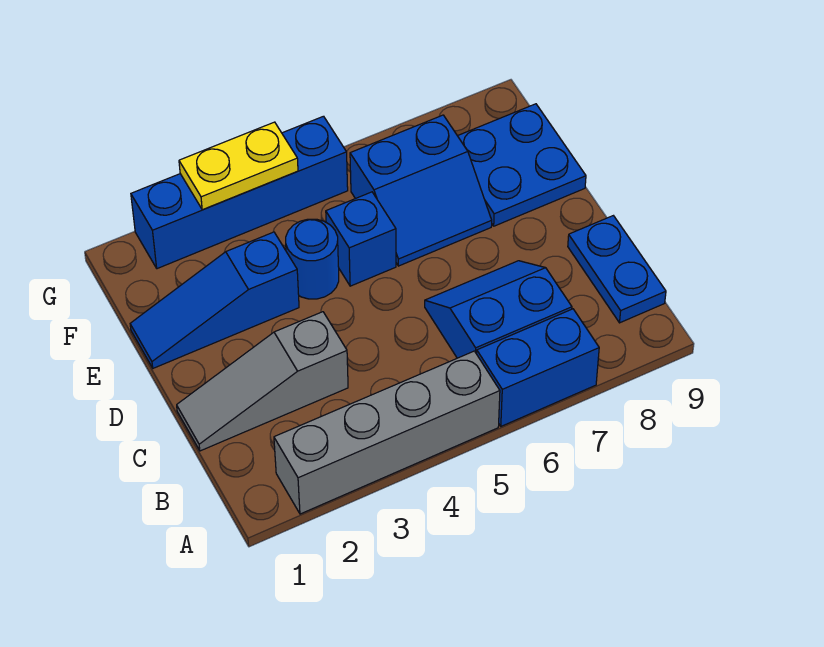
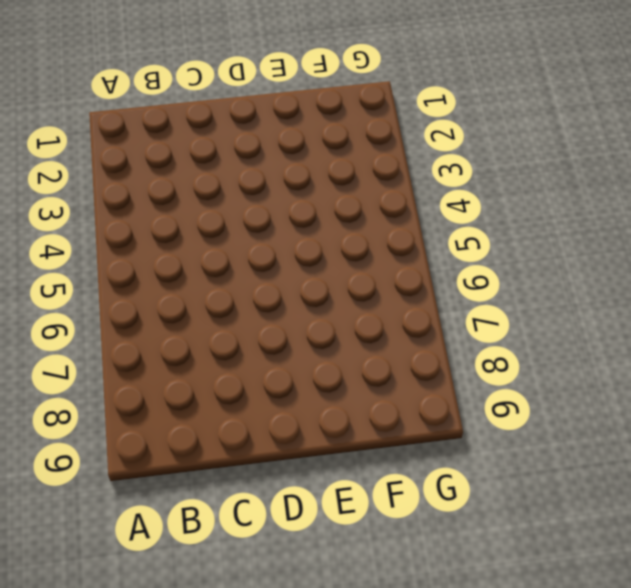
none -> grey brick A2:A5 level 1
none -> blue brick A6:A7 level 1
none -> blue slope B6:C7 level 1 top B

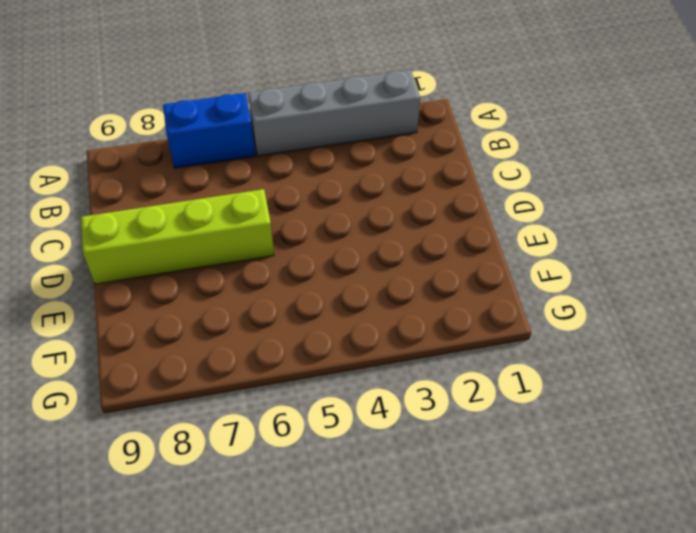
lime brick D6:D9 level 1 -> none
none -> blue slope B6:C7 level 1 top B
none -> blue plate B9:C9 level 1
none -> grey slope C1:C3 level 1 top 3

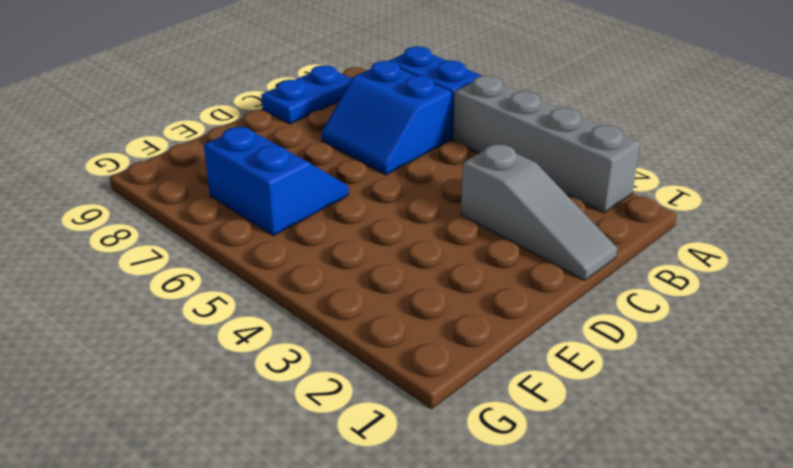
none -> blue slope E1:E3 level 1 top 3
none -> blue round brick E4 level 1
none -> blue brick E5 level 1

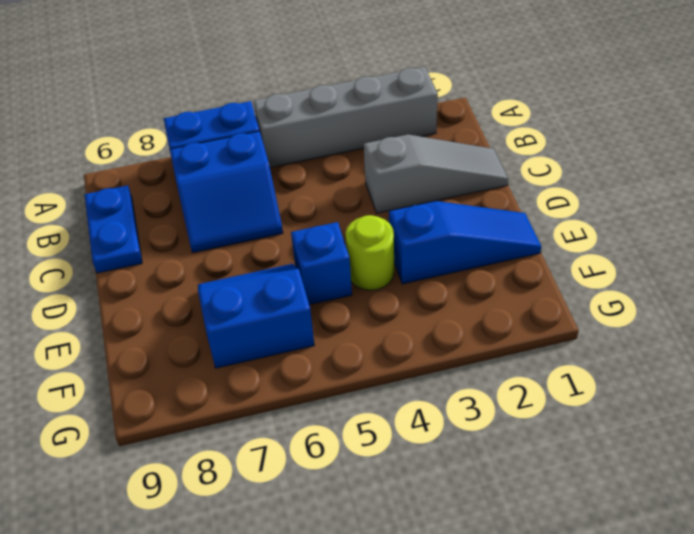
lime round brick E4 level 1 -> blue round brick E4 level 1
none -> blue plate E8:F9 level 1
none -> blue brick G2:G5 level 1
none -> yellow plate G3:G4 level 2

